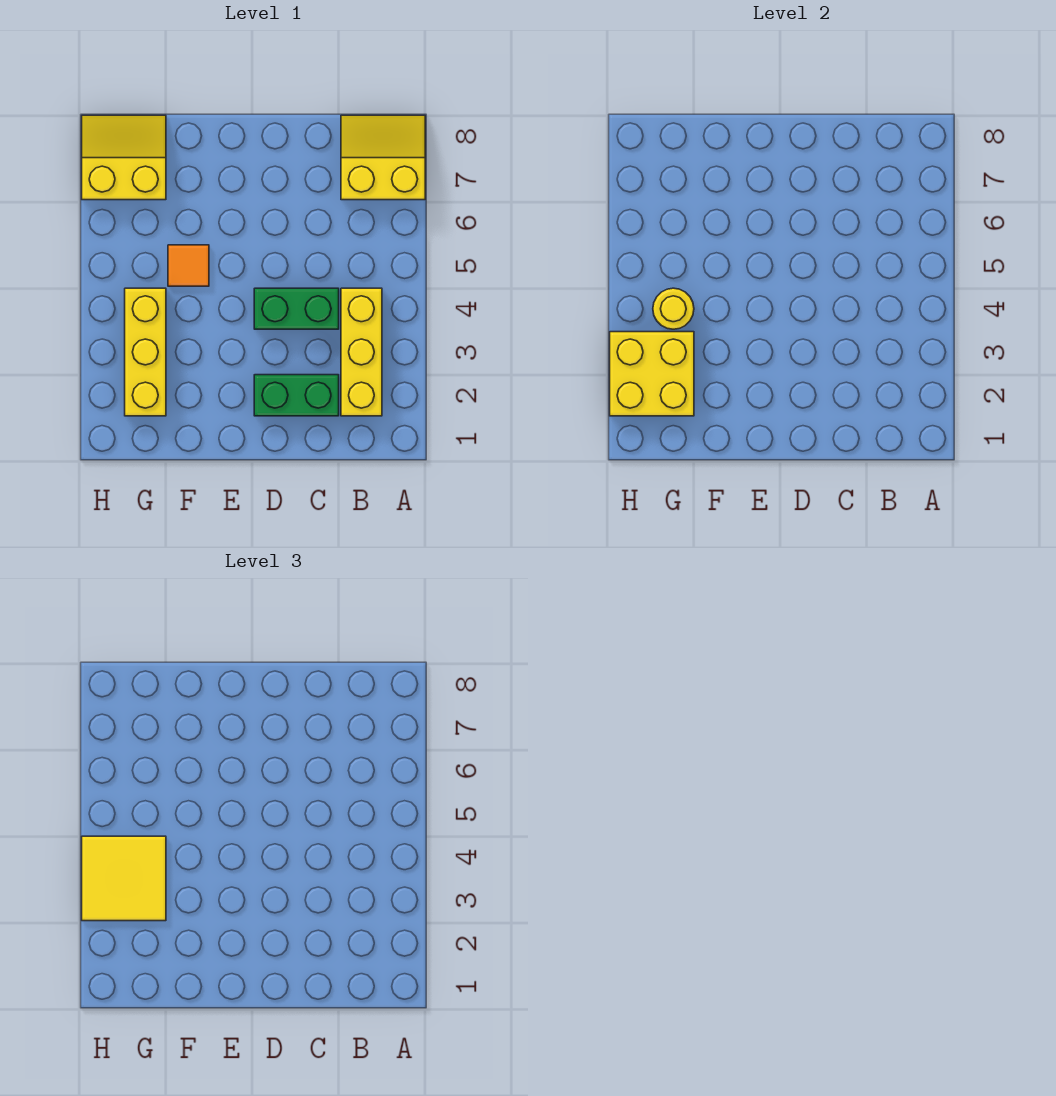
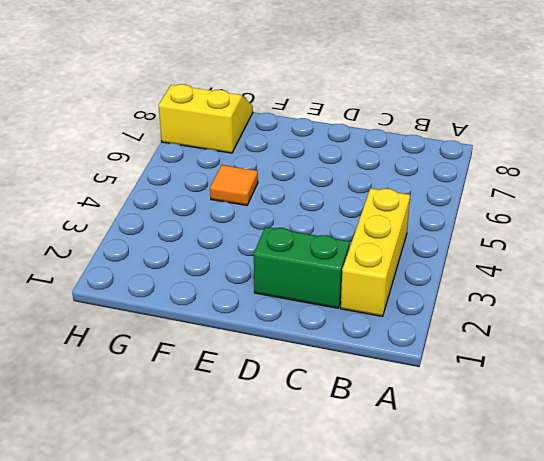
none -> yellow slope A7:B8 level 1 top 7
none -> green brick C4:D4 level 1

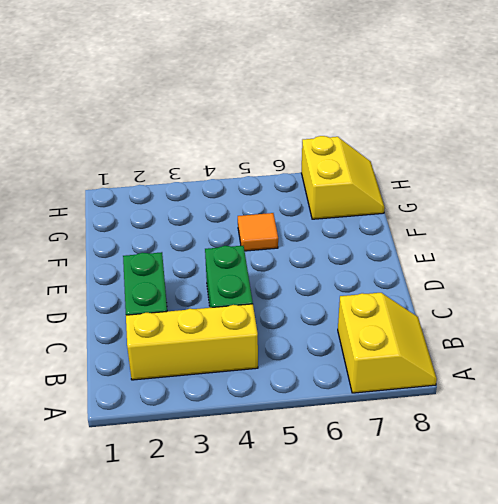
none -> yellow brick G2:G4 level 1
none -> yellow brick G2:H3 level 2

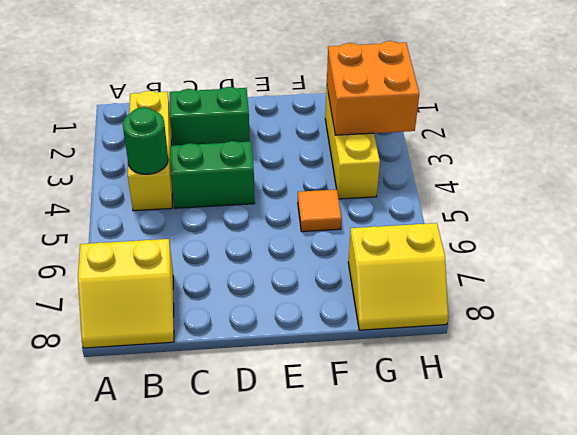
green round brick B4 level 2 -> none
orange brick G2:H3 level 2 -> yellow brick G2:H3 level 2
none -> yellow round brick G4 level 2
none -> yellow tile G3:H4 level 3

